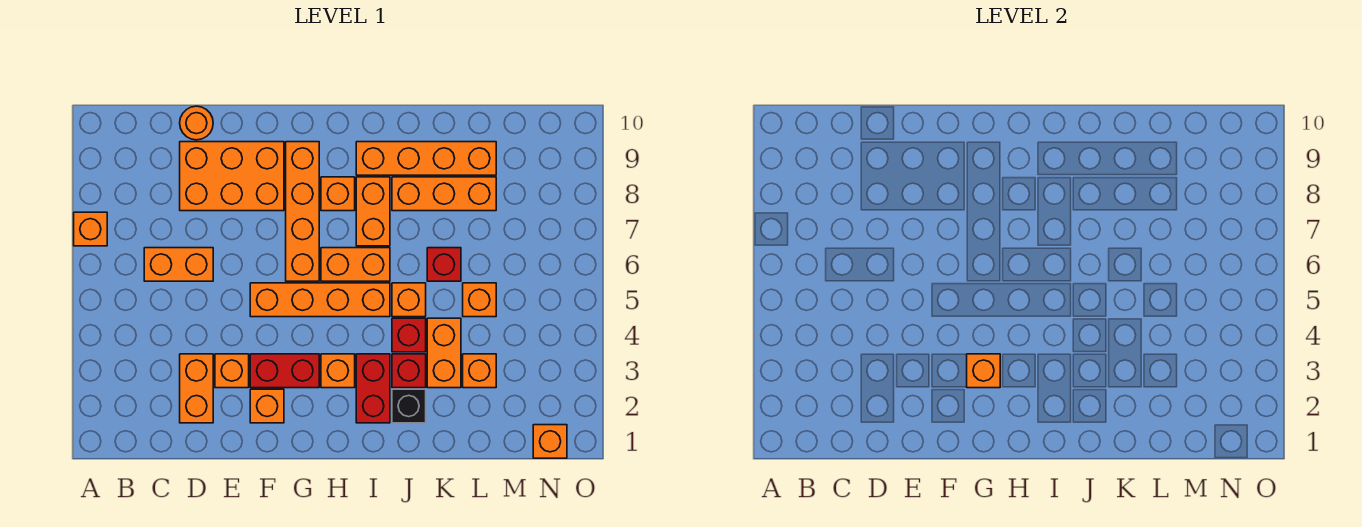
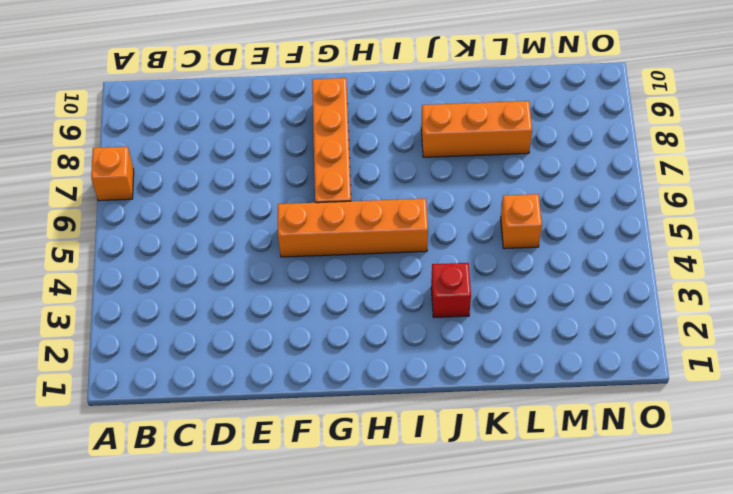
none -> orange brick C6:D6 level 1
none -> orange brick D2:D3 level 1
none -> orange brick D8:F9 level 1

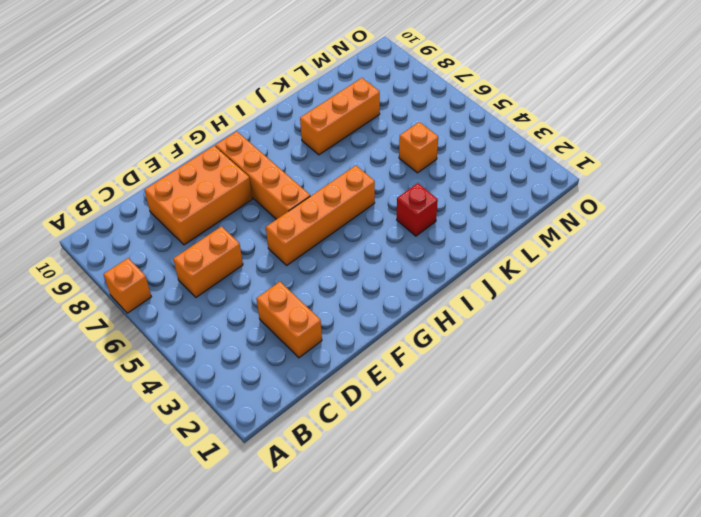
none -> orange round brick D10 level 1
none -> orange brick E3 level 1
none -> orange brick F2 level 1

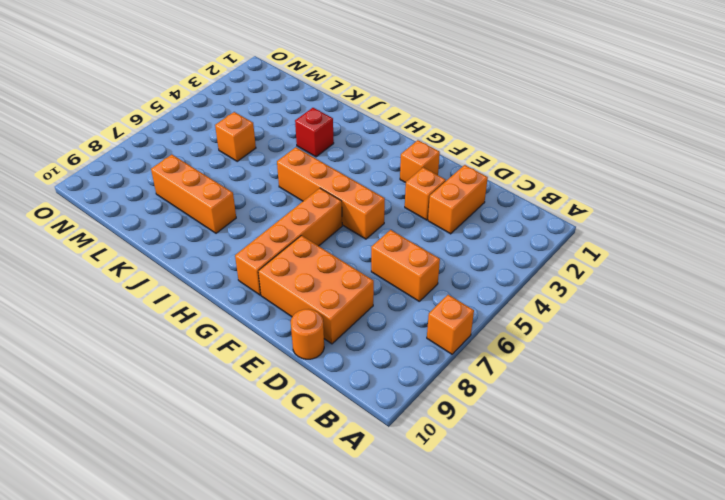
none -> red brick F3:G3 level 1
none -> orange brick H3 level 1
none -> orange brick H6:I6 level 1

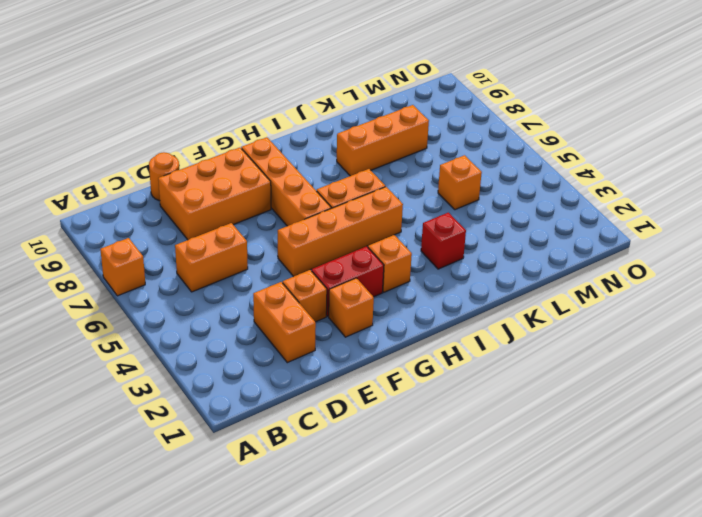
none -> orange brick H8 level 1
none -> red brick I2:I3 level 1
none -> orange brick I7:I8 level 1

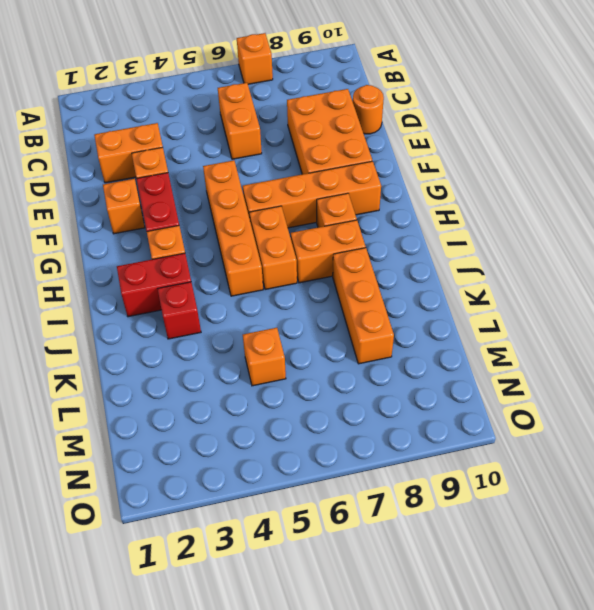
none -> orange brick I9:L9 level 1
none -> black brick J2 level 1
none -> red brick J4 level 1

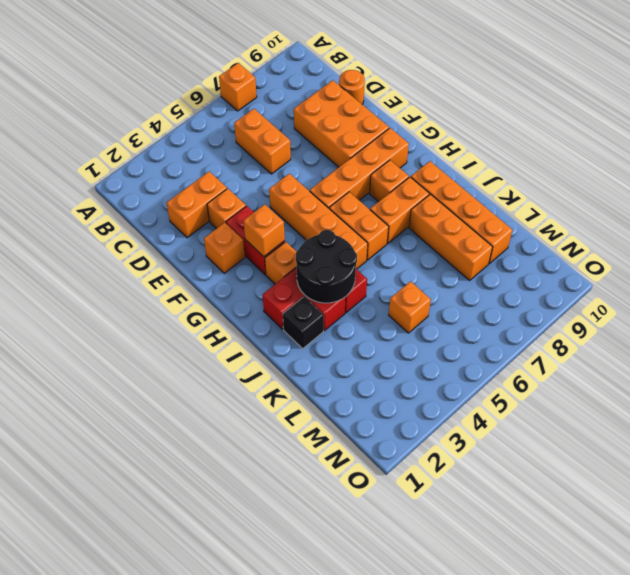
black round brick I3:J4 level 2 -> none
none -> orange brick J5 level 1
none -> orange brick K3:K4 level 1
none -> red brick K6 level 1

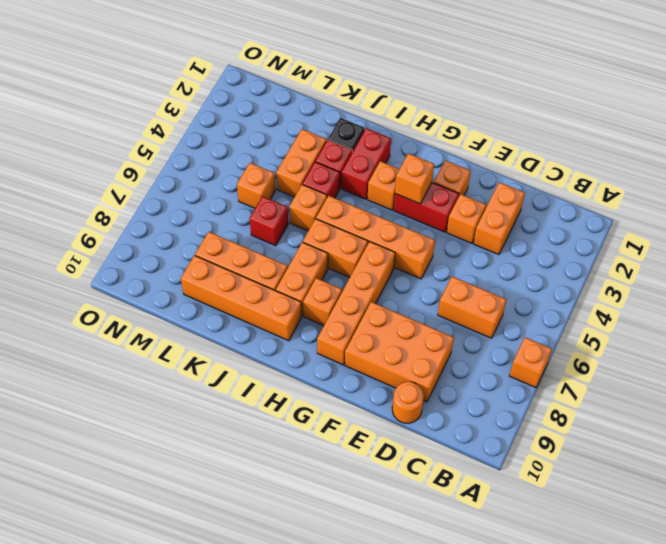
none -> orange brick L3 level 1
none -> orange brick N1 level 1

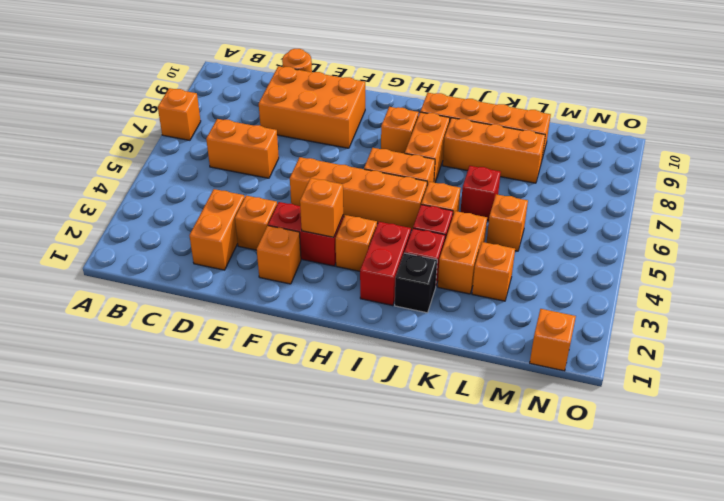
none -> orange brick G6:G9 level 1

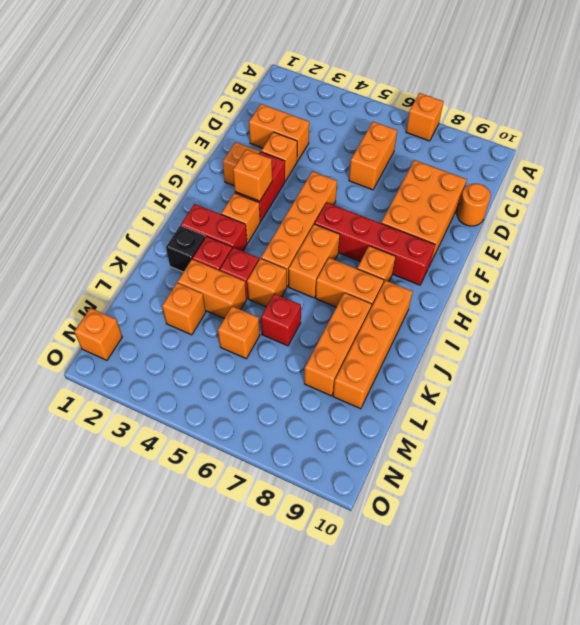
red brick G6:G9 level 1 -> orange brick G6:G9 level 1

